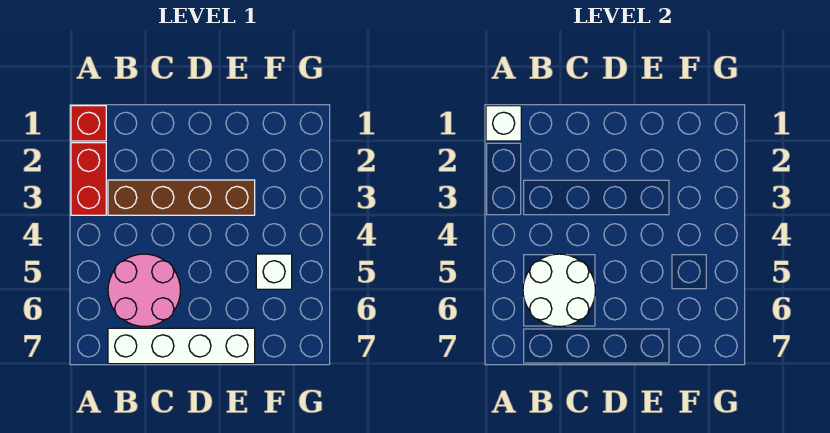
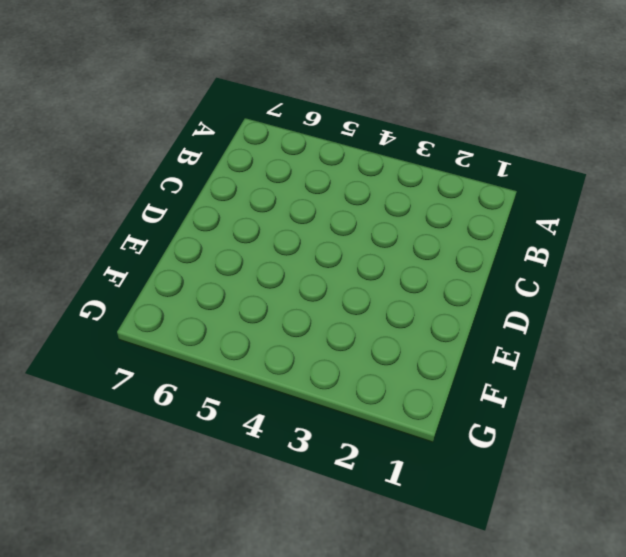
none -> red brick A1 level 1
none -> red brick A2:A3 level 1

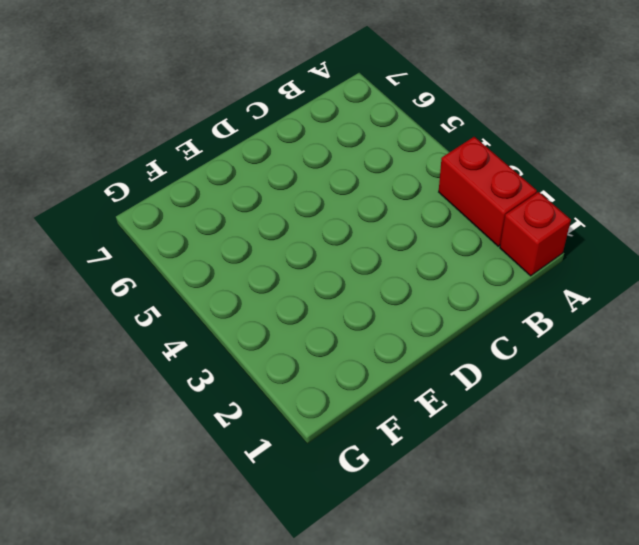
none -> brown brick B3:E3 level 1
none -> pink round brick B5:C6 level 1

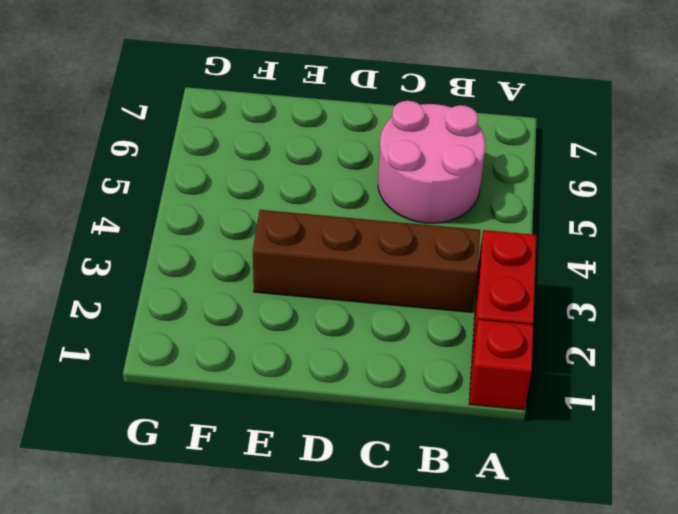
none -> white brick B7:E7 level 1
none -> white brick F5 level 1

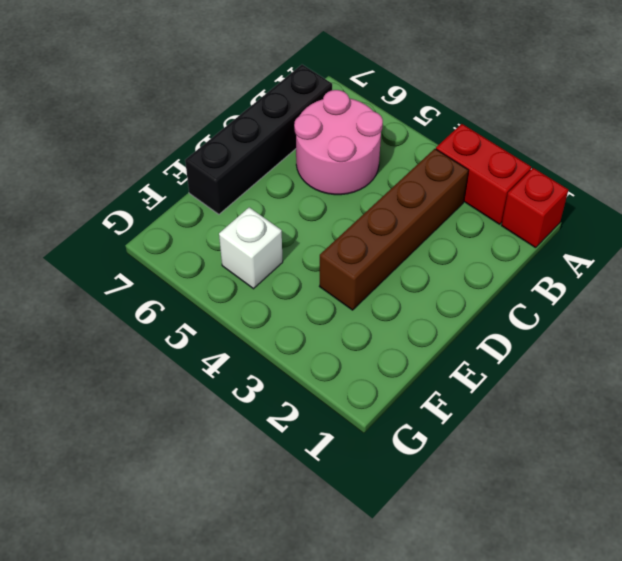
black brick B7:E7 level 1 -> white brick B7:E7 level 1
none -> white brick A1 level 2
none -> white round brick B5:C6 level 2

